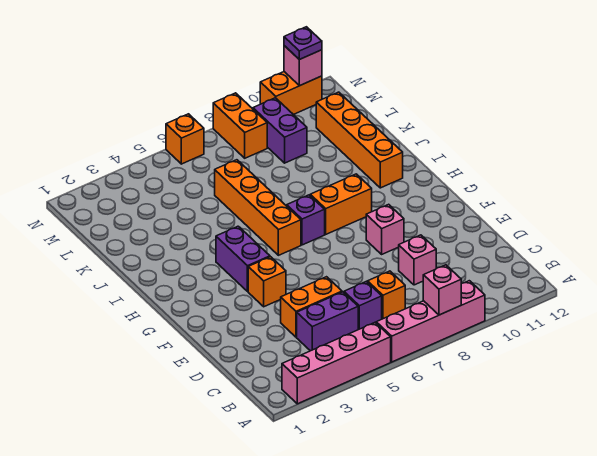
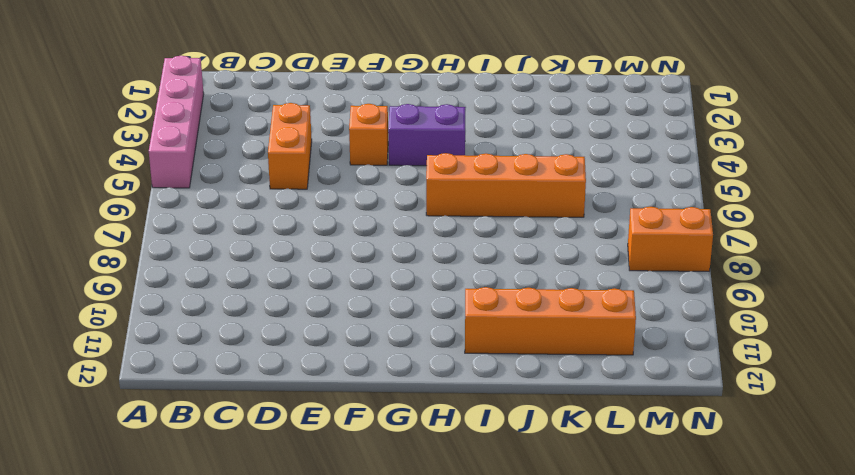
none -> pink brick A6:A9 level 1
none -> purple brick C4:C5 level 1
none -> purple brick C6 level 1

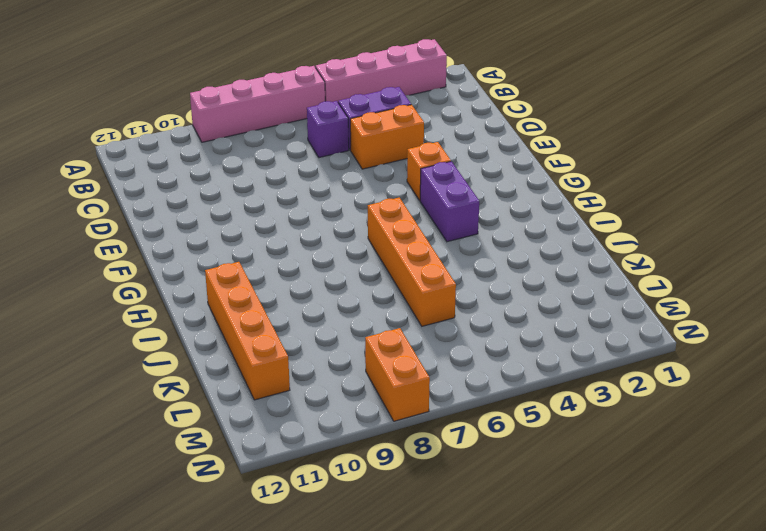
none -> orange brick C7 level 1
none -> pink brick D9 level 1
none -> pink brick F9 level 1

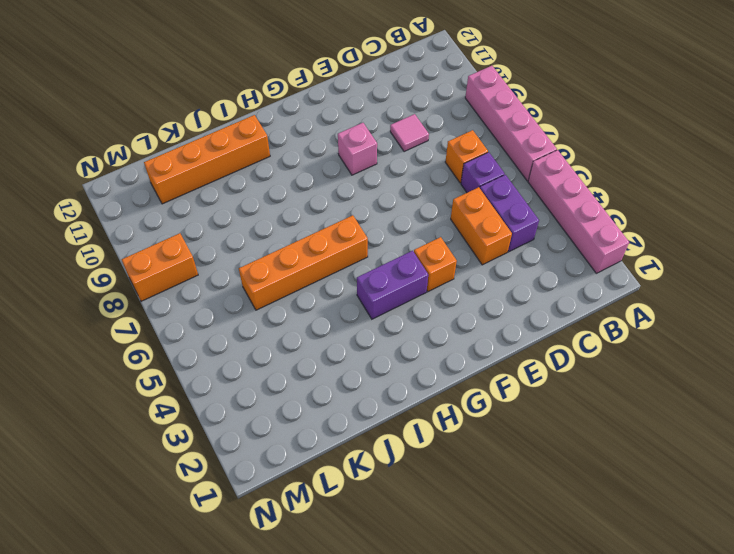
pink tile D9 level 1 -> pink brick D9 level 1
none -> purple brick H7 level 1
none -> orange brick H8:H9 level 1
none -> purple brick L9:M9 level 1

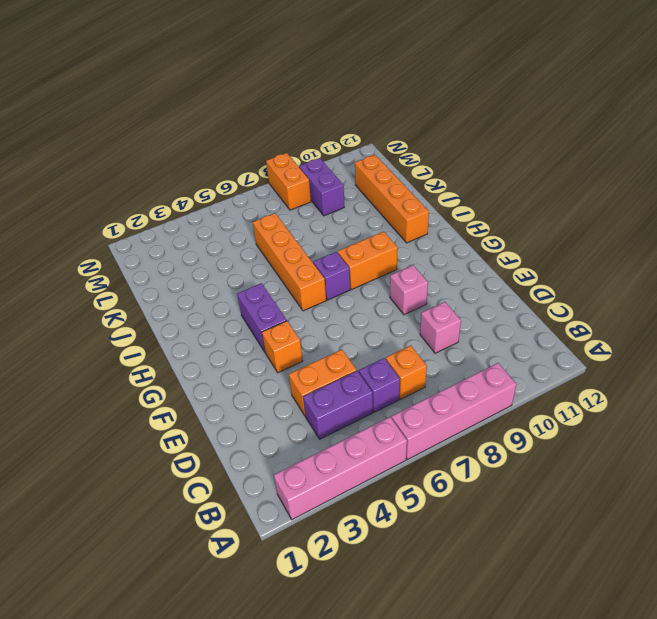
none -> orange brick N6 level 1
none -> orange brick N10:N11 level 1
none -> pink brick A8 level 2

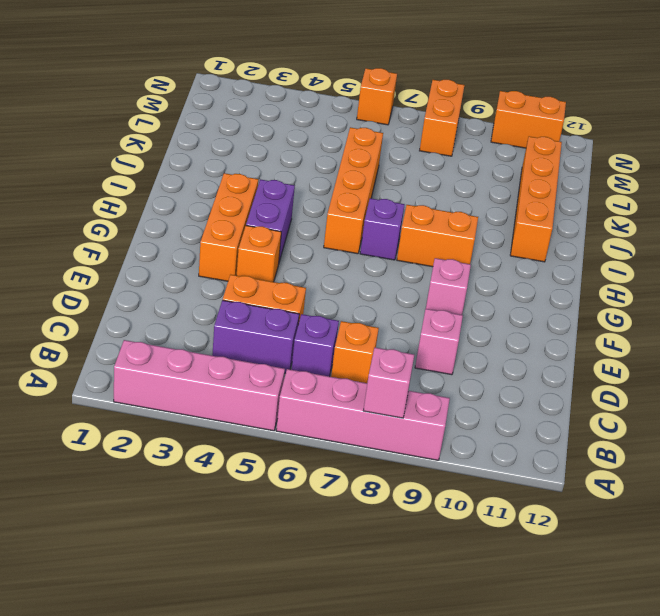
orange brick F3:H3 level 1 -> none
none -> purple brick L9:M9 level 1
none -> pink brick N11 level 2
none -> purple plate N11 level 3

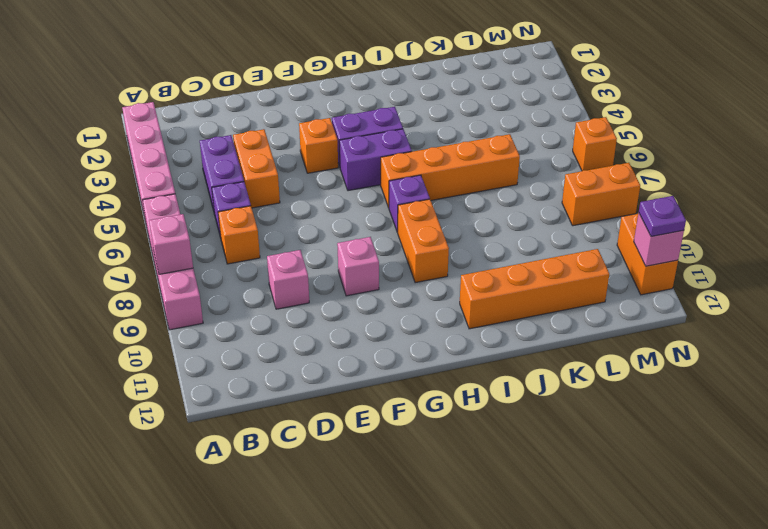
purple brick G5:H5 level 1 -> purple brick L9:M9 level 1

